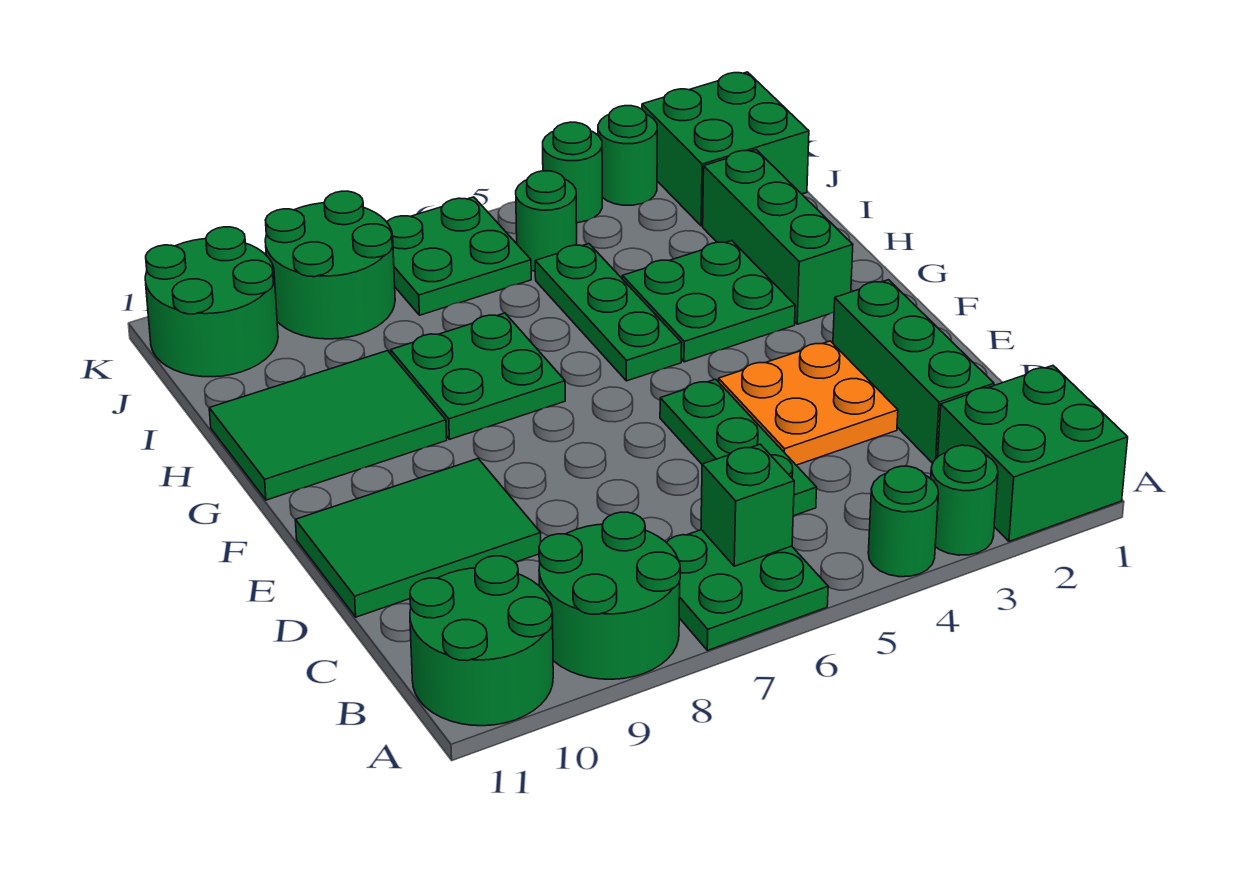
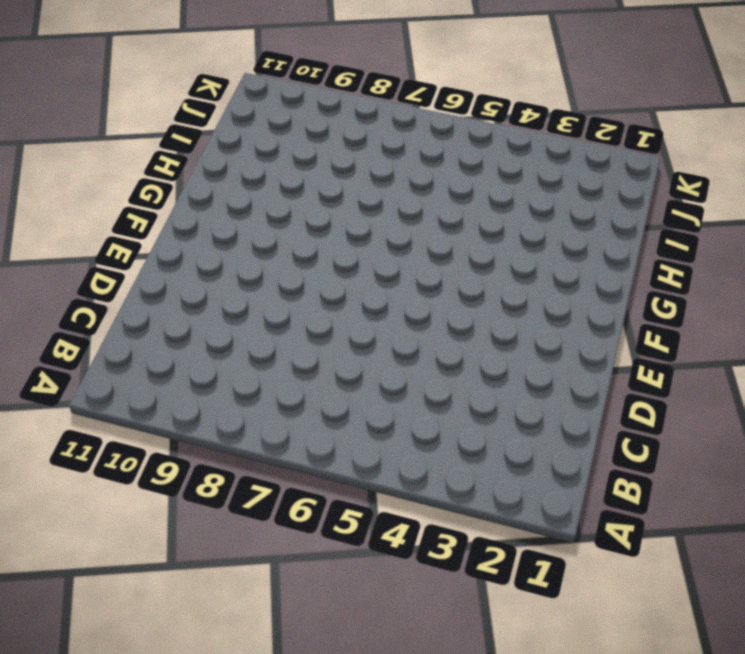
none -> green brick A1:B2 level 1
none -> green round brick A3 level 1
none -> green round brick A4 level 1

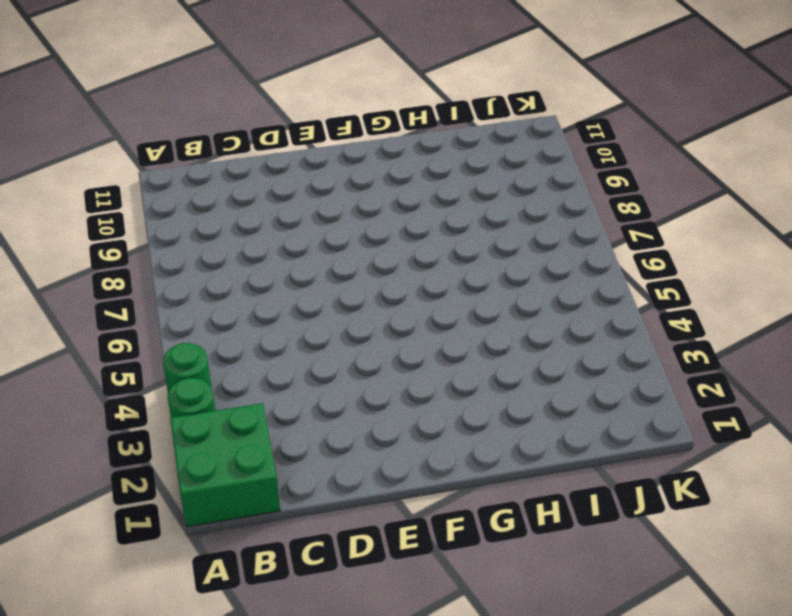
none -> green plate A6:B7 level 1
none -> green round brick A8:B9 level 1
none -> green round brick A10:B11 level 1

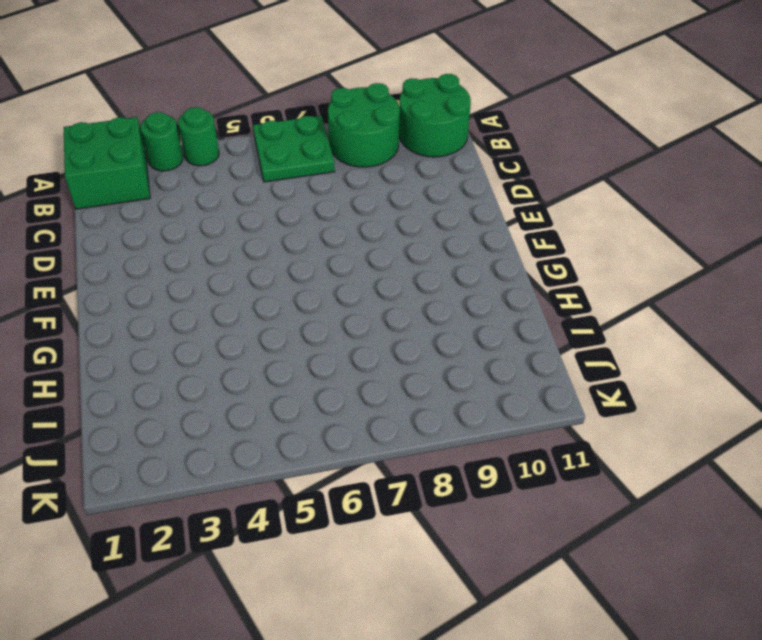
none -> green brick C2:E2 level 1
none -> green plate C5:E5 level 1
none -> orange plate D3:E4 level 1

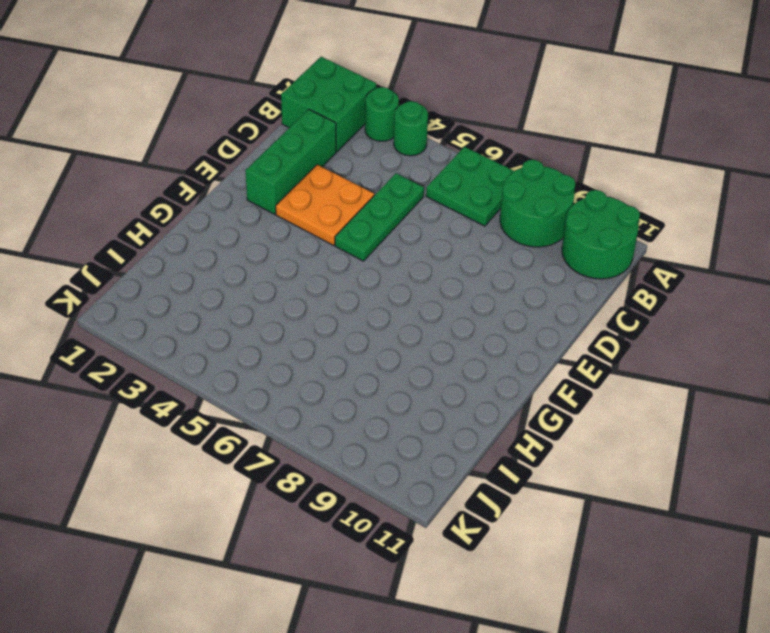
none -> green tile D9:E11 level 1
none -> green brick G2:I2 level 1
none -> green plate G3:H4 level 1

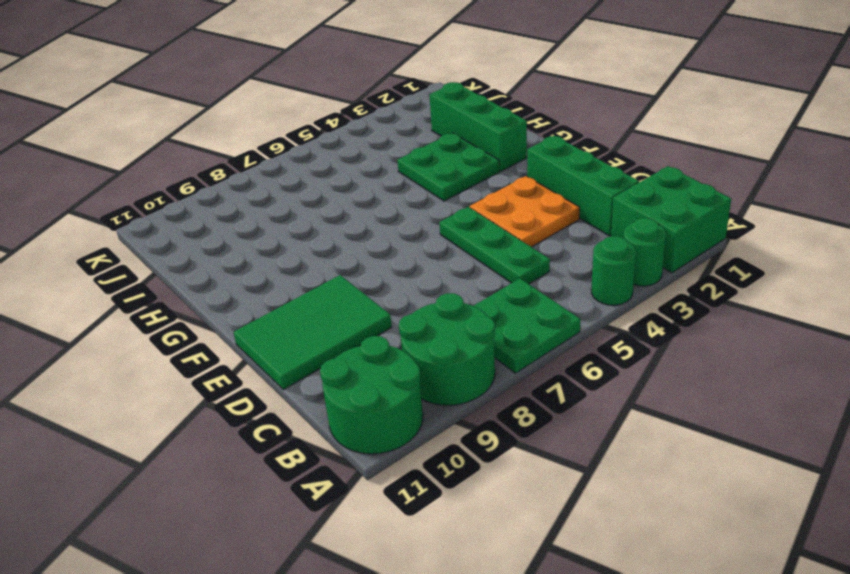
none -> green plate G5:I5 level 1
none -> green plate G7:H8 level 1
none -> green tile G9:H11 level 1

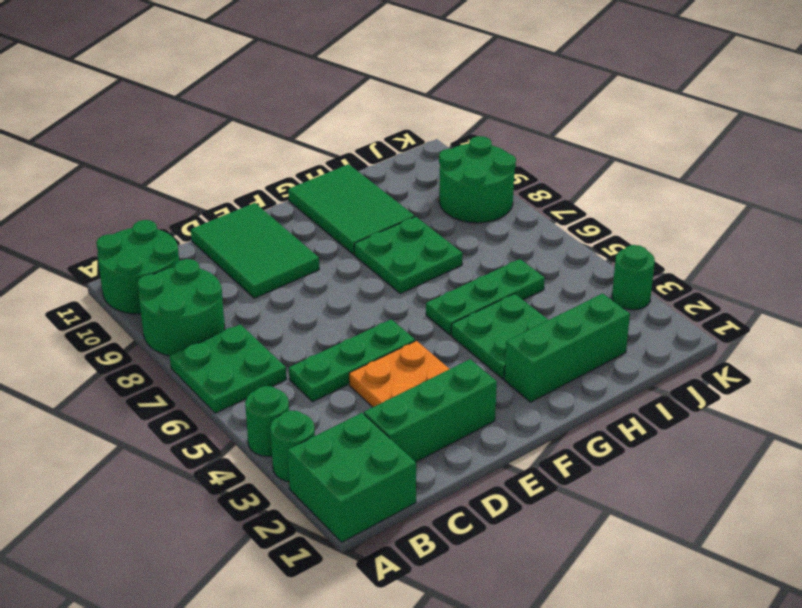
none -> green brick J1:K2 level 1
none -> green round brick J5 level 1
none -> green plate J6:K7 level 1

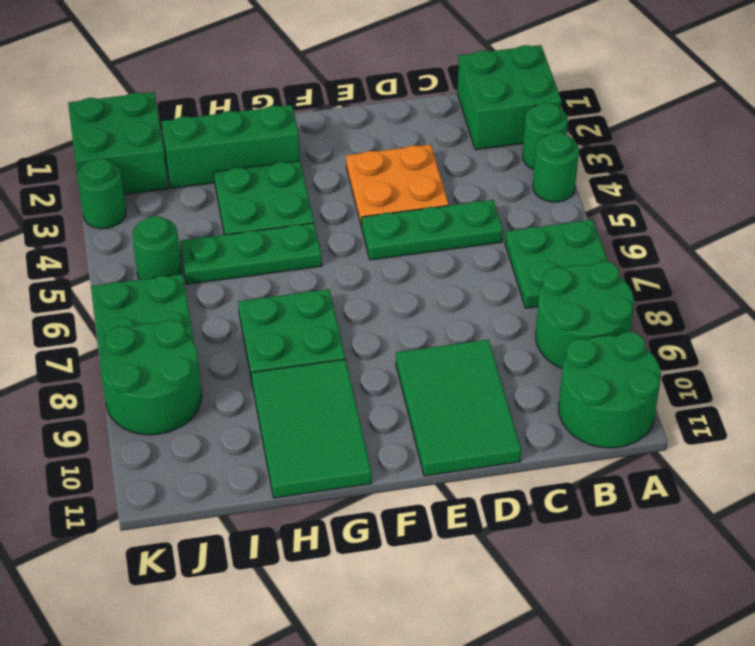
none -> green brick C2:E2 level 1
none -> green round brick J10:K11 level 1
none -> green round brick K4 level 1

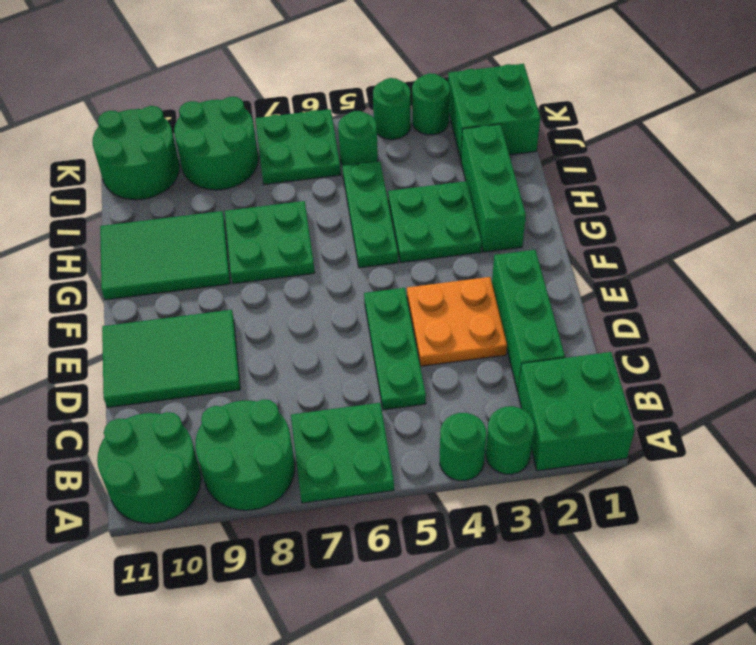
none -> green brick B6 level 2

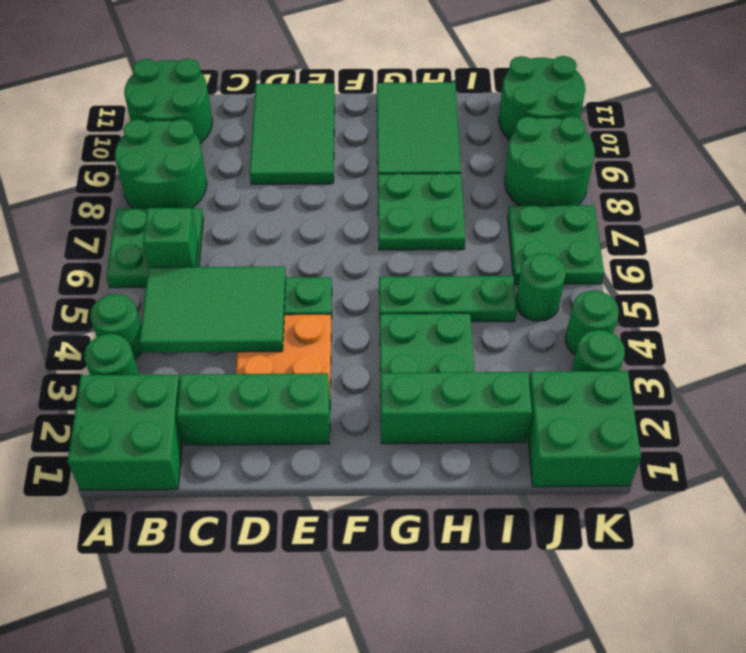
green tile B4:D5 level 2 -> none

